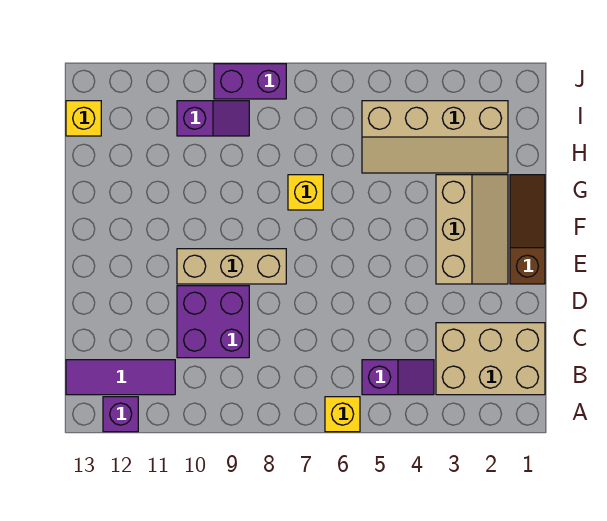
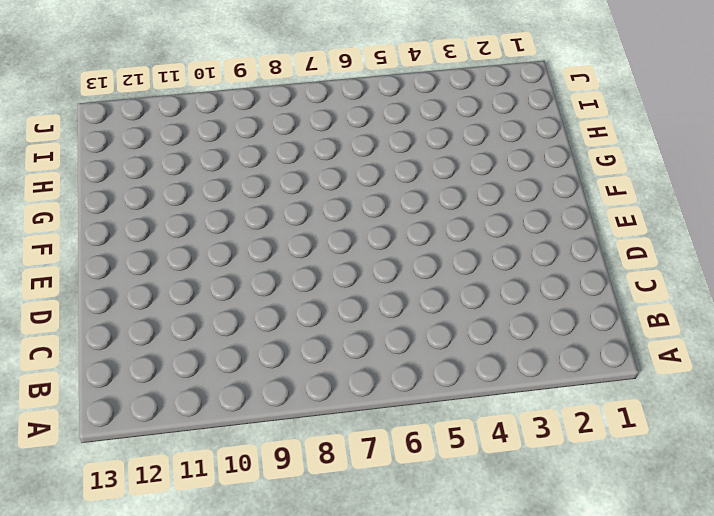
none -> yellow brick A6 level 1
none -> purple brick A12 level 1
none -> tan brick B1:C3 level 1

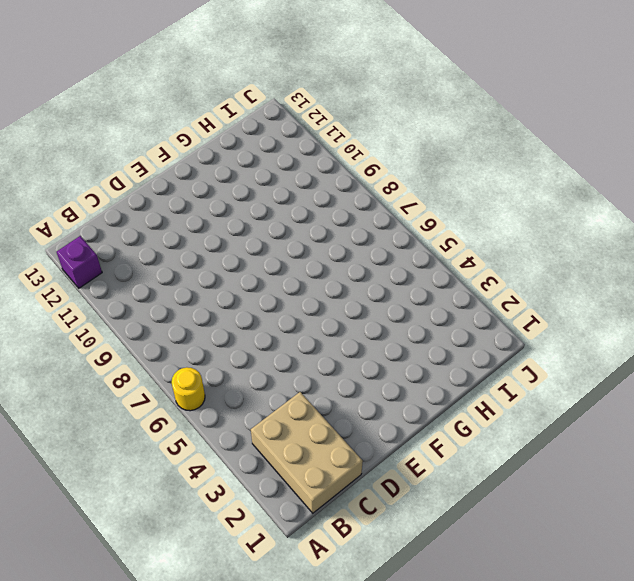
yellow round brick A6 level 1 -> yellow brick A6 level 1
none -> purple slope B4:B5 level 1 top 5
none -> purple tile B11:B13 level 1
none -> purple brick C9:D10 level 1

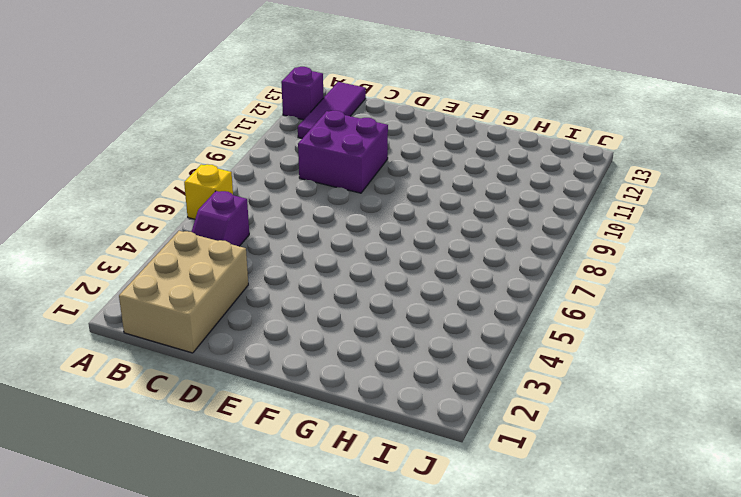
none -> brown slope E1:G1 level 1 top E
none -> tan slope E2:G3 level 1 top 3
none -> tan brick E8:E10 level 1

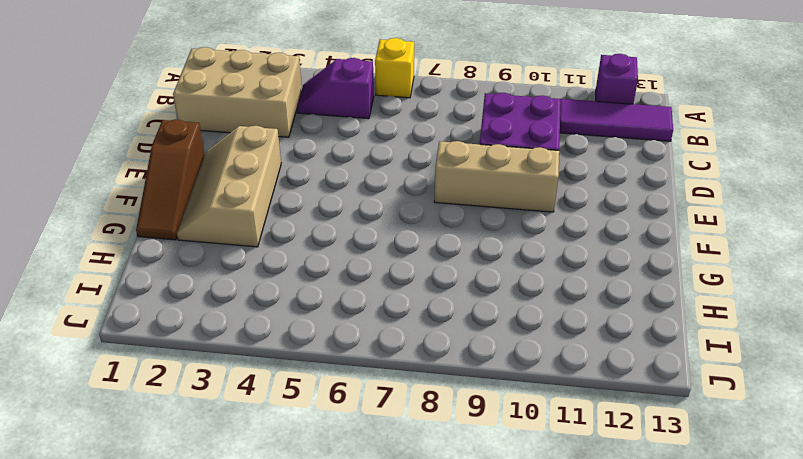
none -> yellow brick G7 level 1
none -> tan slope H2:I5 level 1 top I
none -> purple slope I9:I10 level 1 top 10

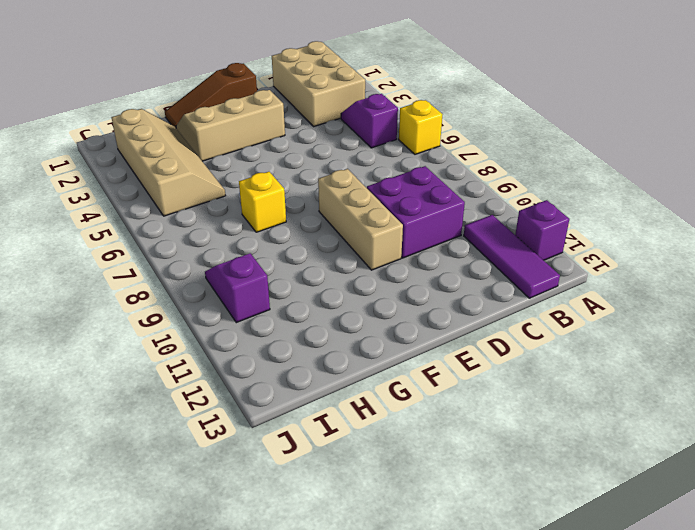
none -> yellow brick I13 level 1
none -> purple brick J8:J9 level 1

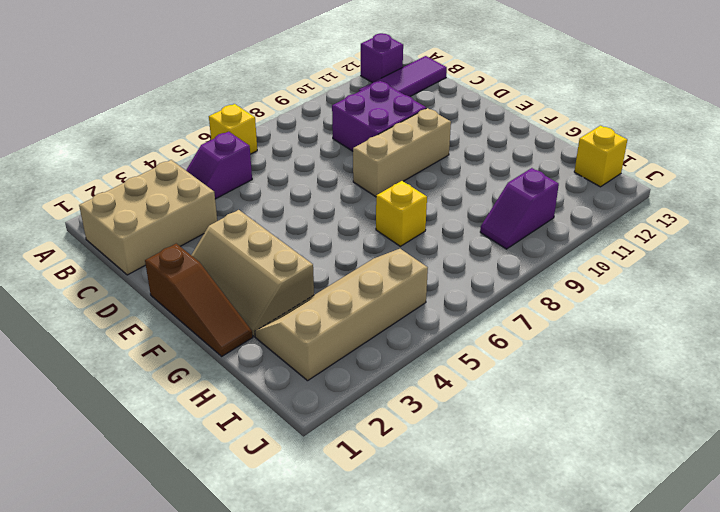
none -> purple brick J8:J9 level 1

